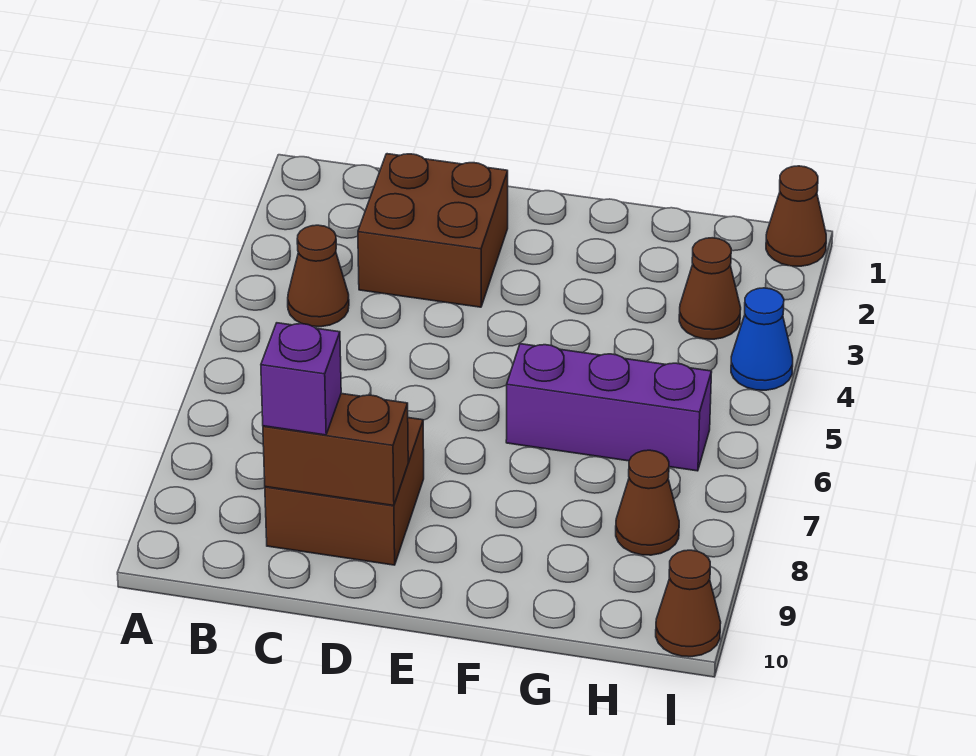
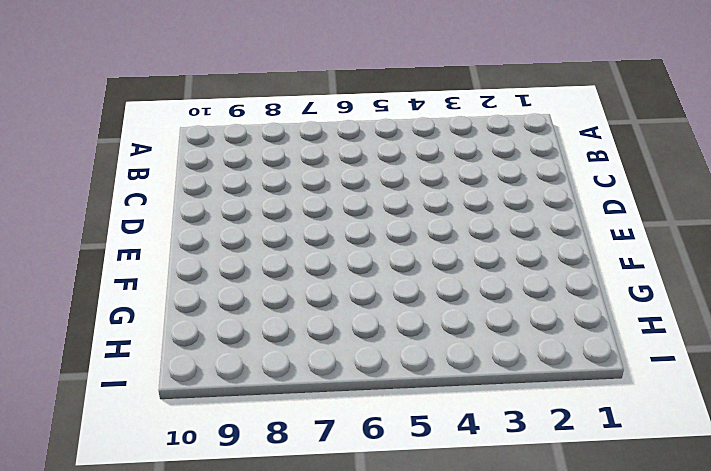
none -> brown cone B4 level 1
none -> brown brick C2:D3 level 1

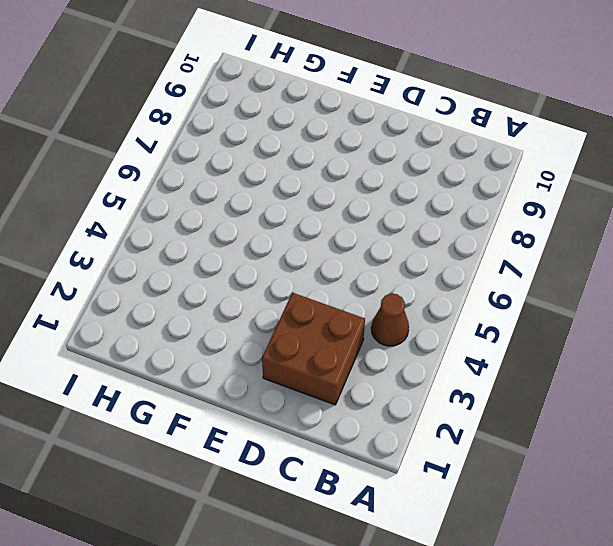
none -> brown brick C8:D9 level 1
none -> purple brick F6:H6 level 1

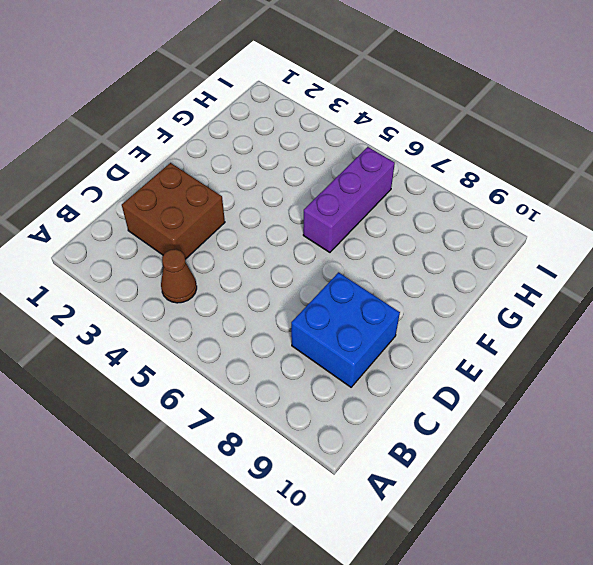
blue brick C8:D9 level 1 -> brown brick C8:D9 level 1
none -> brown cone H3 level 1
none -> brown cone H8 level 1

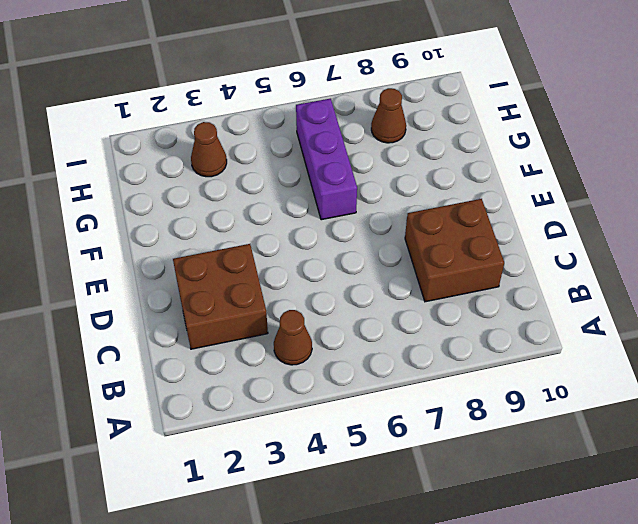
none -> brown cone I1 level 1
none -> blue cone I4 level 1

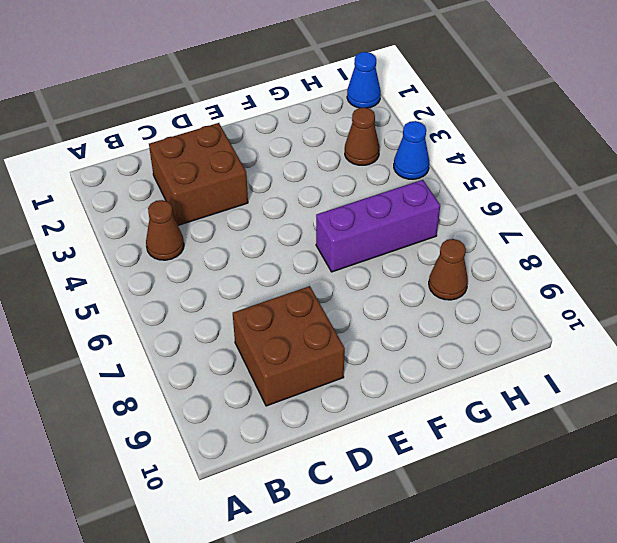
blue cone I1 level 1 -> brown cone I1 level 1
none -> brown cone I10 level 1
none -> brown brick C9:D9 level 2

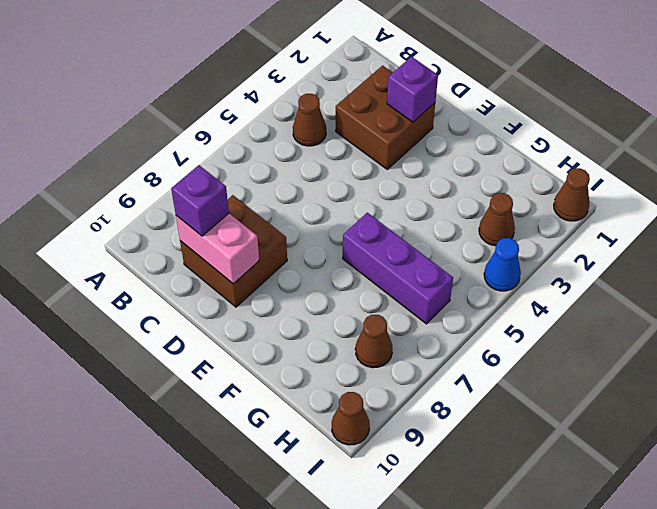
pink brick C9:D9 level 2 -> brown brick C9:D9 level 2
purple brick D2 level 2 -> none

